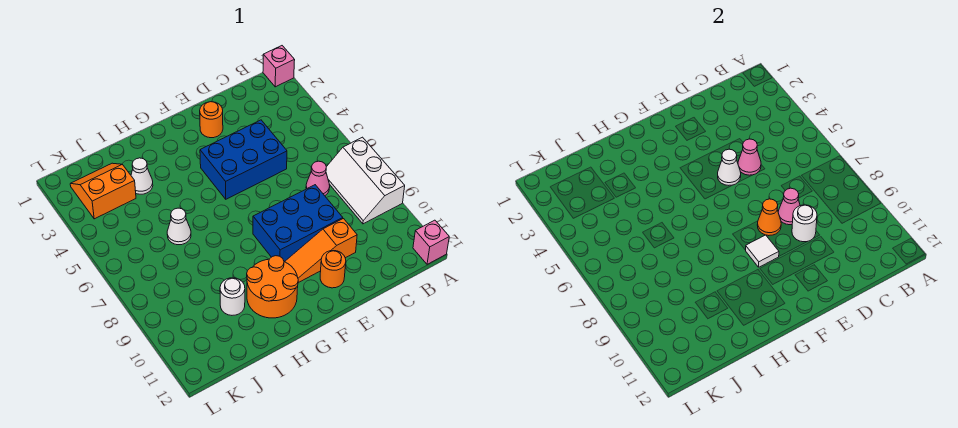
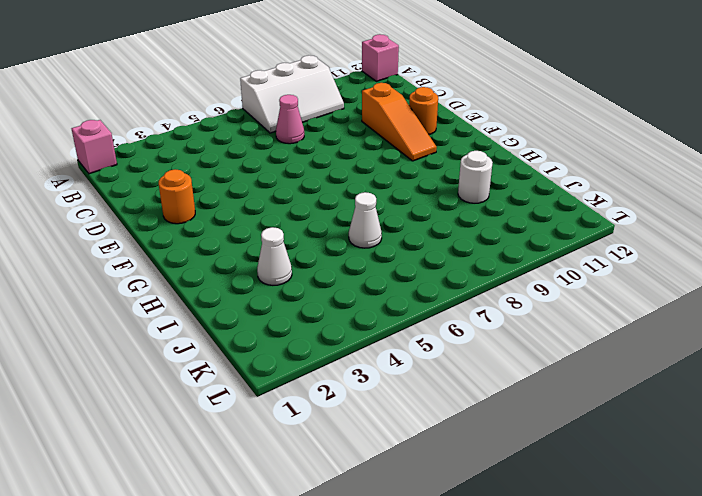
none -> blue brick D4:F5 level 1
none -> blue brick D8:F9 level 1
none -> orange round brick G10:H11 level 1

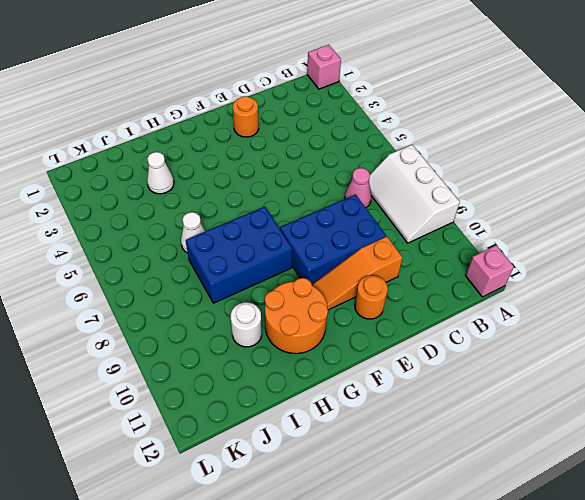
blue brick G7:I8 level 1 -> blue brick D4:F5 level 1
none -> orange slope J2:K3 level 1 top 3
none -> pink cone D5 level 2
none -> pink cone D8 level 2

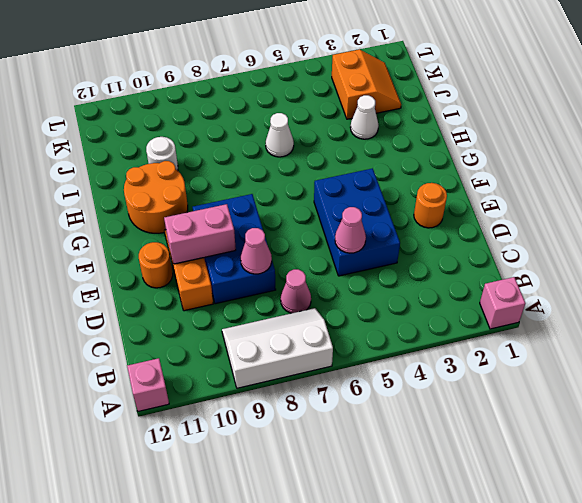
pink brick E9:E10 level 2 -> none
none -> white round brick D9 level 2
none -> white cone E5 level 2
none -> orange cone E8 level 2

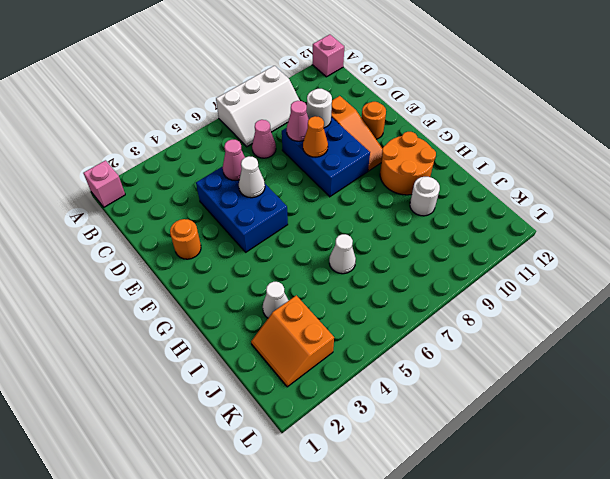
none -> white tile F9 level 2

